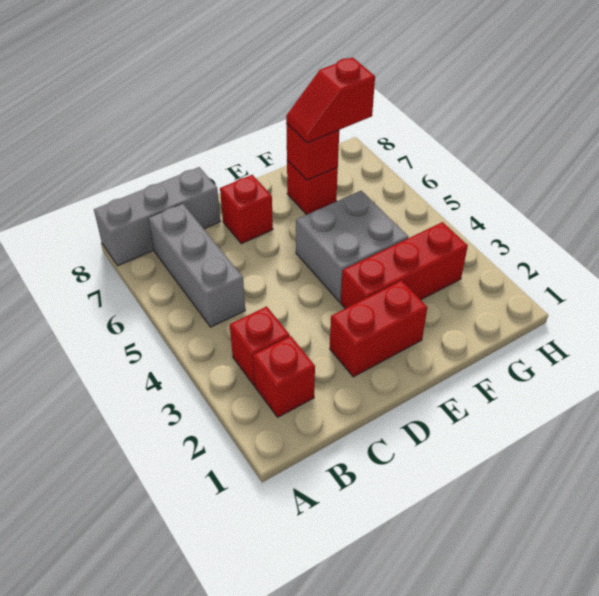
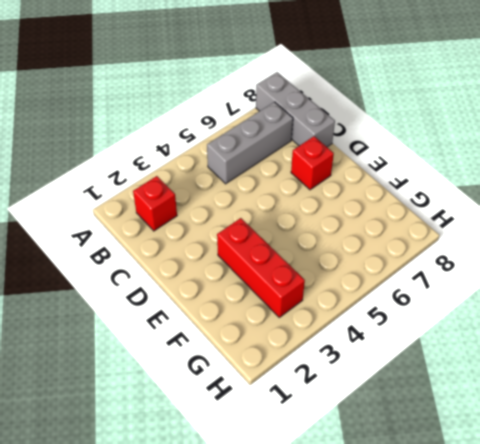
none -> red brick B3 level 1
none -> red brick D2:E2 level 1

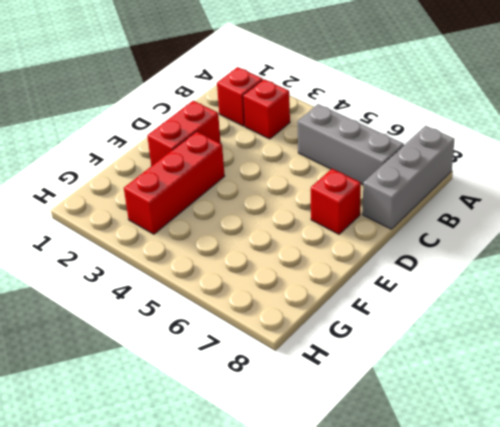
none -> grey brick E4:F5 level 1
none -> red brick F7 level 1

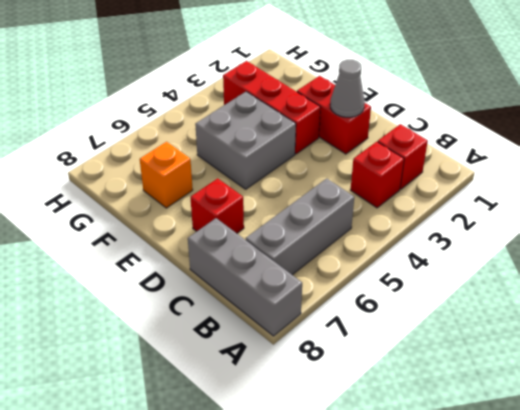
grey cone D2 level 2 -> none
orange brick F7 level 1 -> red brick F7 level 1
none -> red brick F7 level 2
none -> red slope F7:G7 level 3 top G

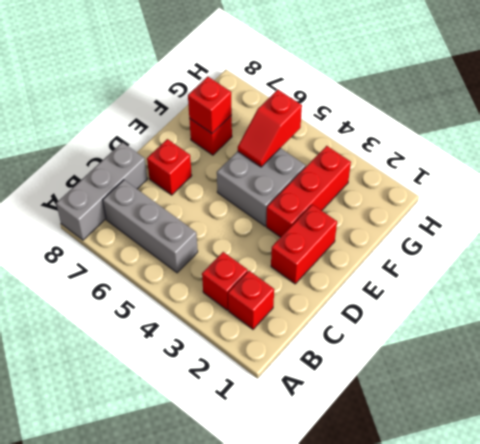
red slope F5:G5 level 2 top G -> red slope F7:G7 level 3 top G

